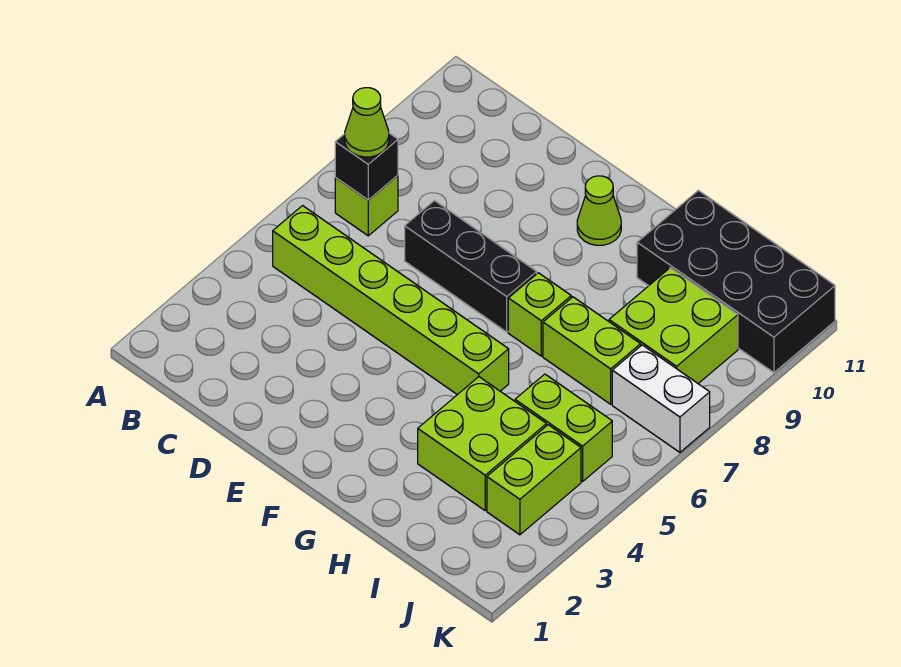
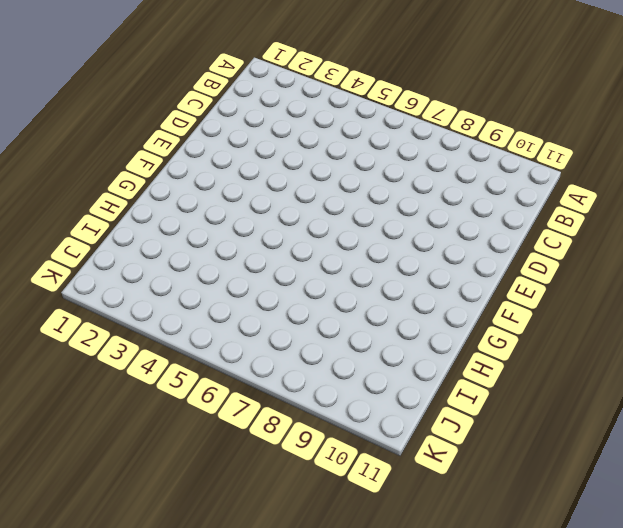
none -> lime brick B5:G5 level 1
none -> lime brick B7 level 1
none -> black brick D7:F7 level 1

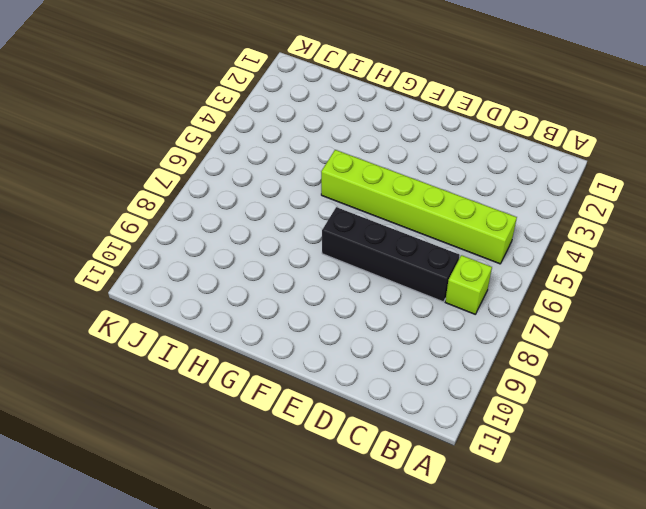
black brick C7:F7 level 1 -> black brick D7:F7 level 1
none -> lime cone F10 level 1
none -> lime brick G7 level 1
none -> lime brick H3:I4 level 1

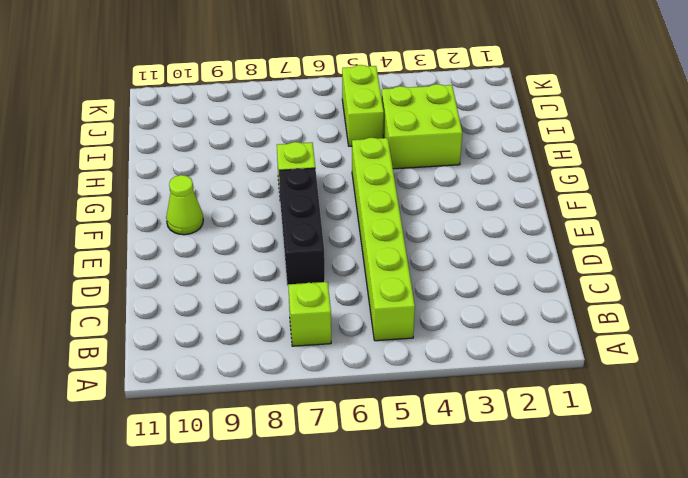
none -> lime brick H7:I7 level 1
none -> black brick H10:K11 level 1
none -> lime brick I8:J9 level 1

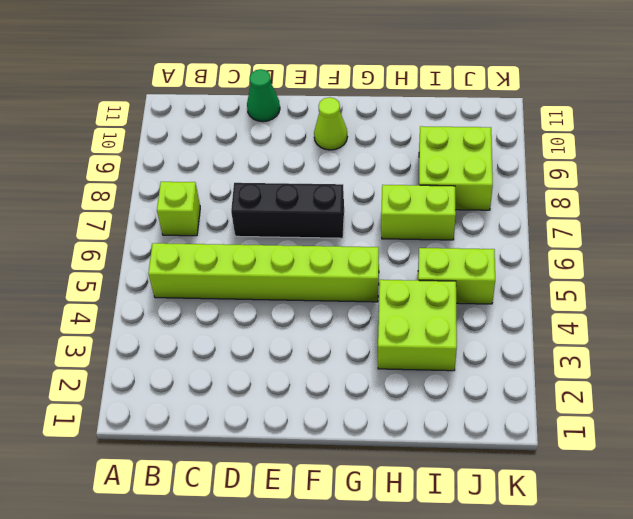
green cone D11 level 1 -> none
none -> lime brick G7 level 1
none -> black brick H10:K11 level 1
none -> lime brick J3:J4 level 1

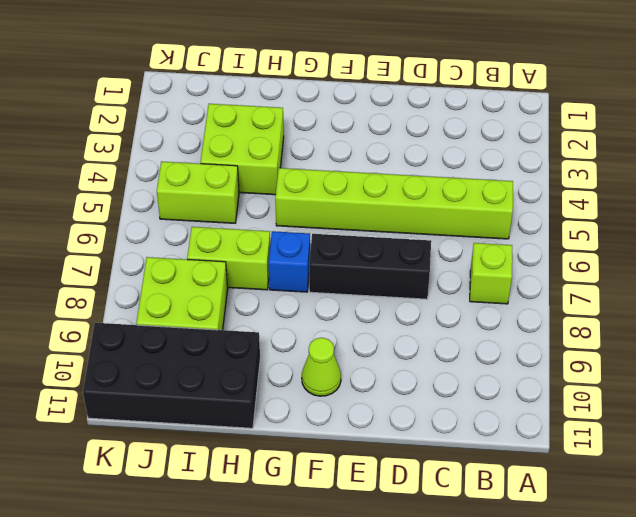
blue brick G7 level 1 -> lime brick G7 level 1
none -> lime brick J3:J4 level 1
none -> white brick J7:K7 level 1
none -> black brick B7 level 2

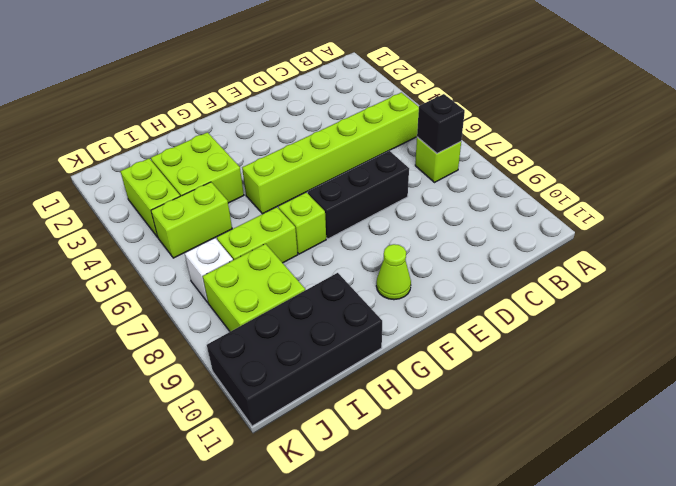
white brick J7 level 1 -> white brick J7:K7 level 1
none -> lime cone B7 level 3

